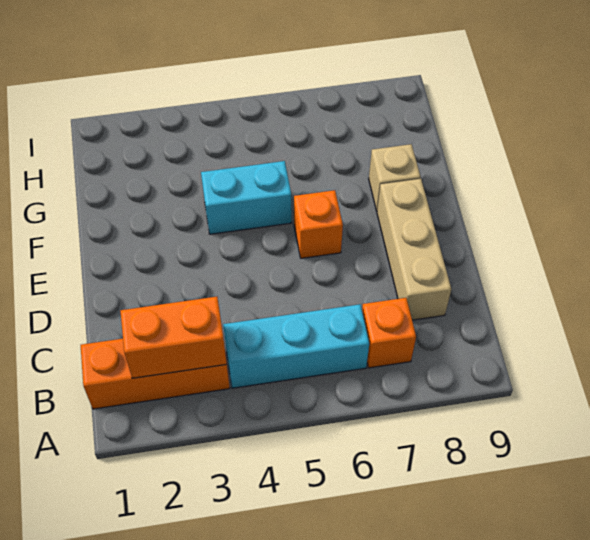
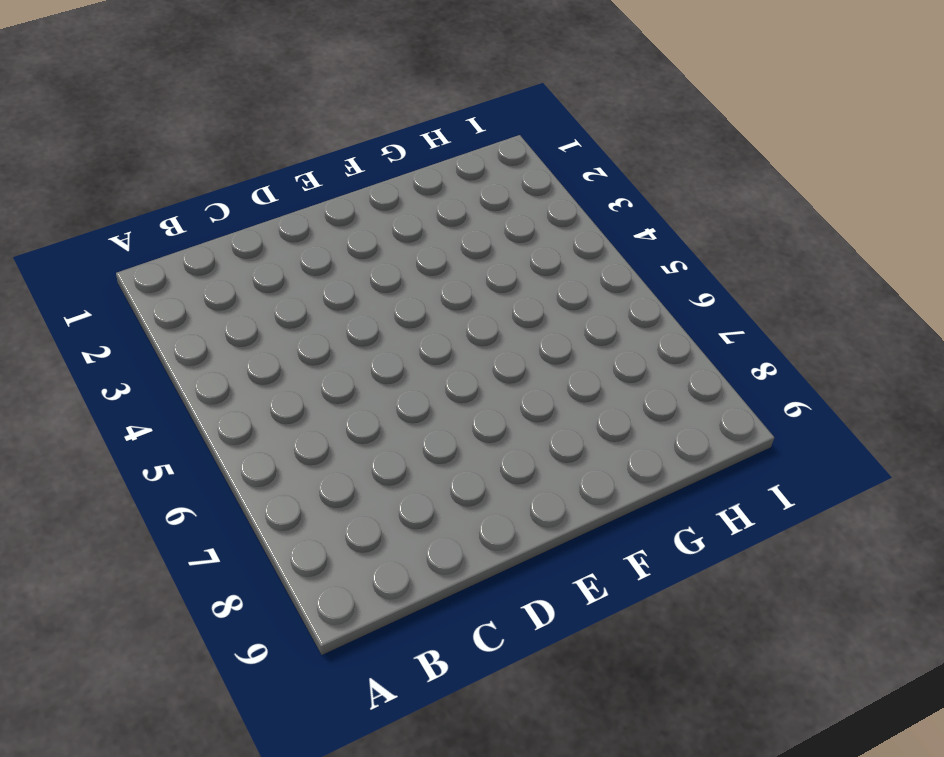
none -> orange brick B1:B3 level 1
none -> cyan brick B4:B6 level 1

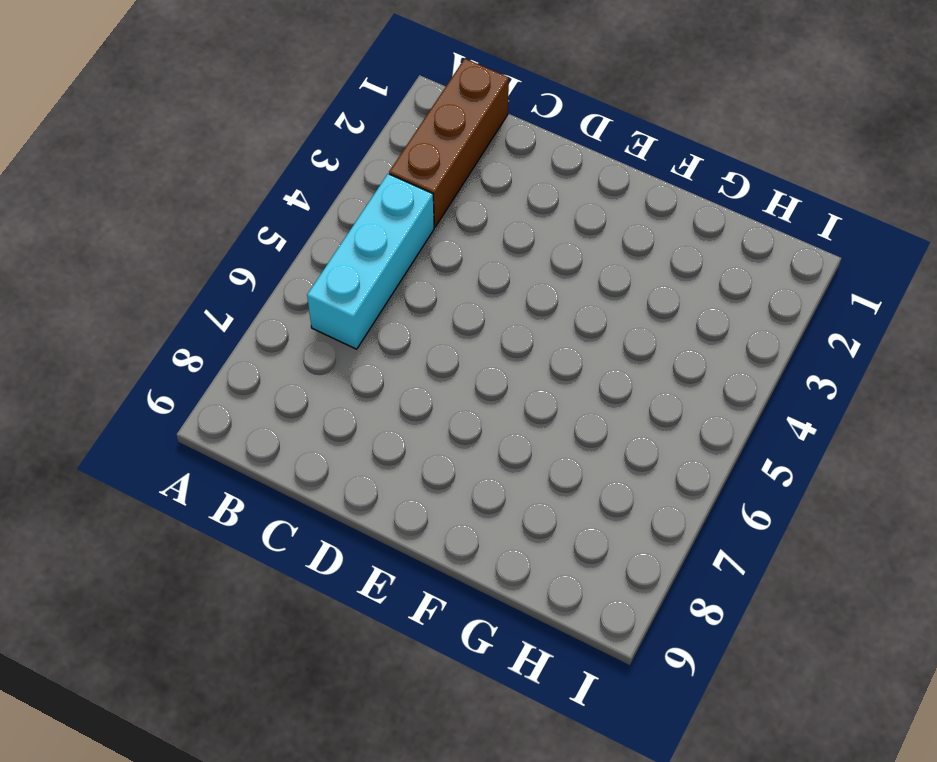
brown brick B1:B3 level 1 -> orange brick B1:B3 level 1
none -> orange brick B7 level 1
none -> tan brick C8:E8 level 1

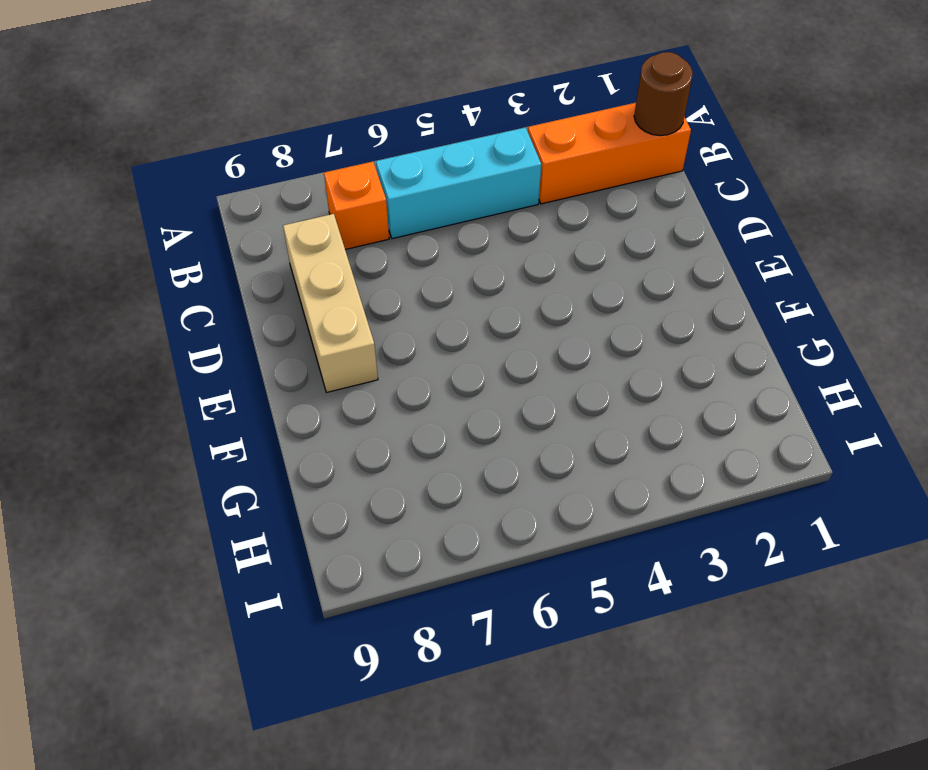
brown round brick B1 level 2 -> none
none -> orange brick E6 level 1
none -> cyan brick F4:F5 level 1

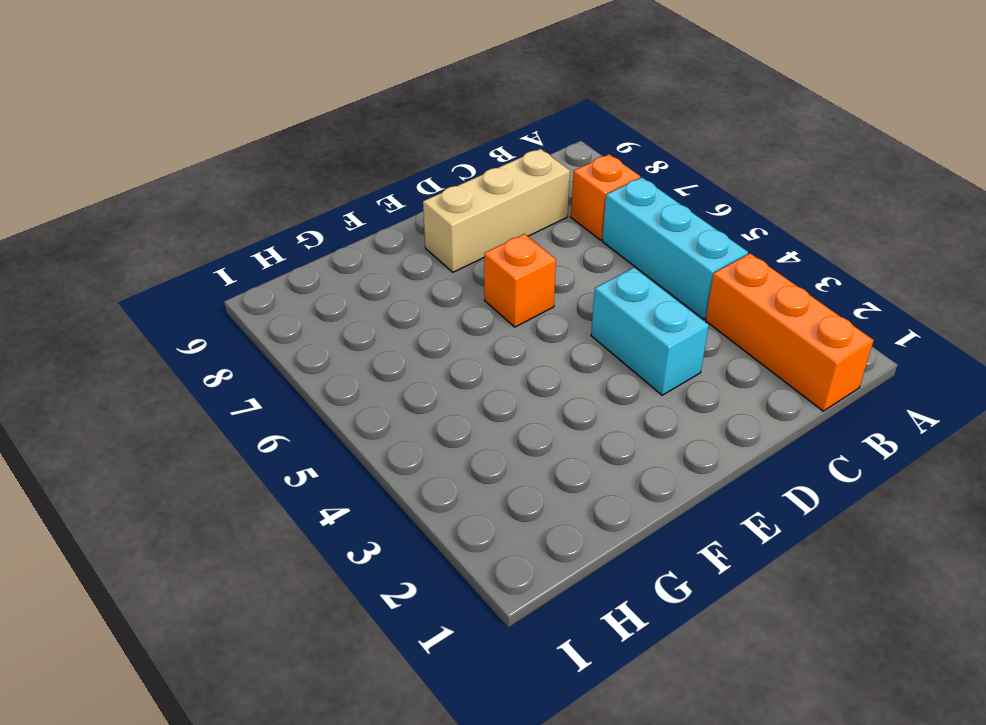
cyan brick D3:D4 level 1 -> cyan brick F4:F5 level 1
none -> tan brick F8 level 1
none -> orange brick B2:B3 level 2

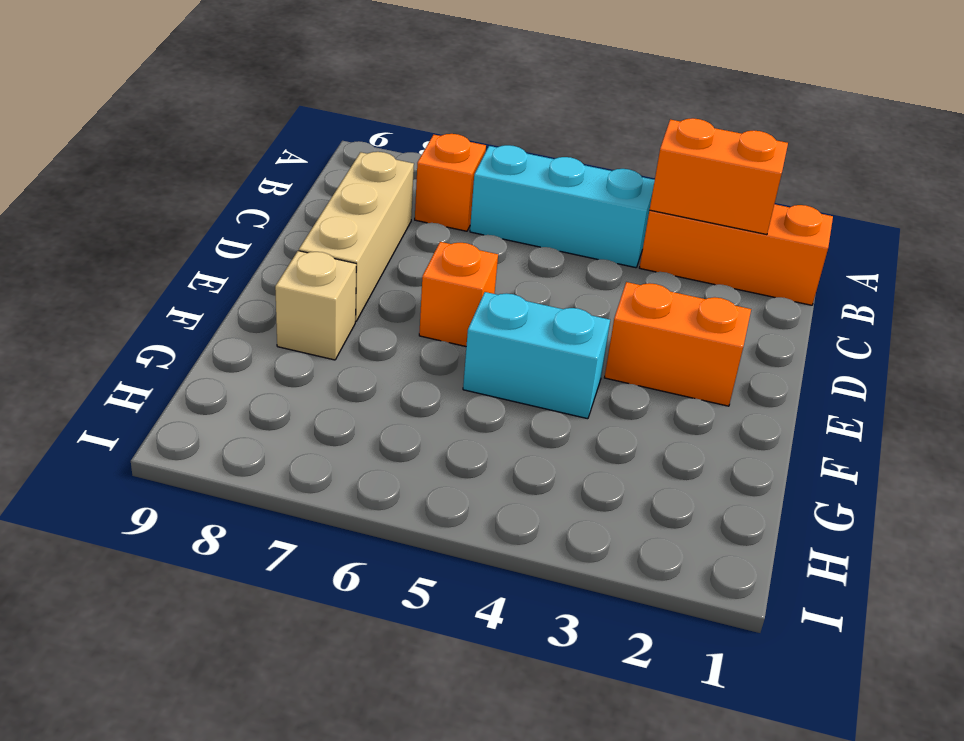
orange brick E2:E3 level 1 -> none

